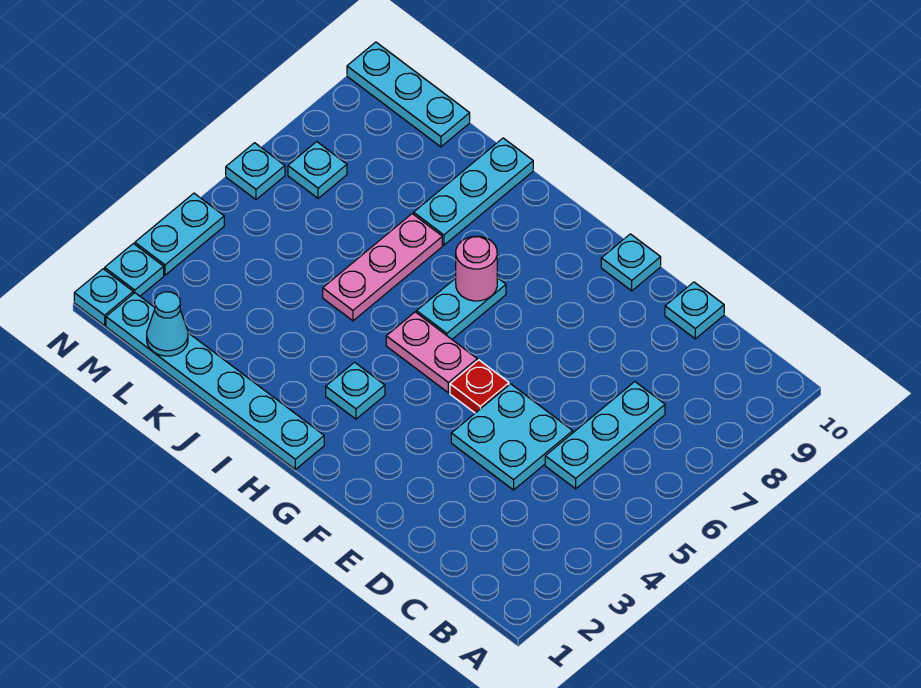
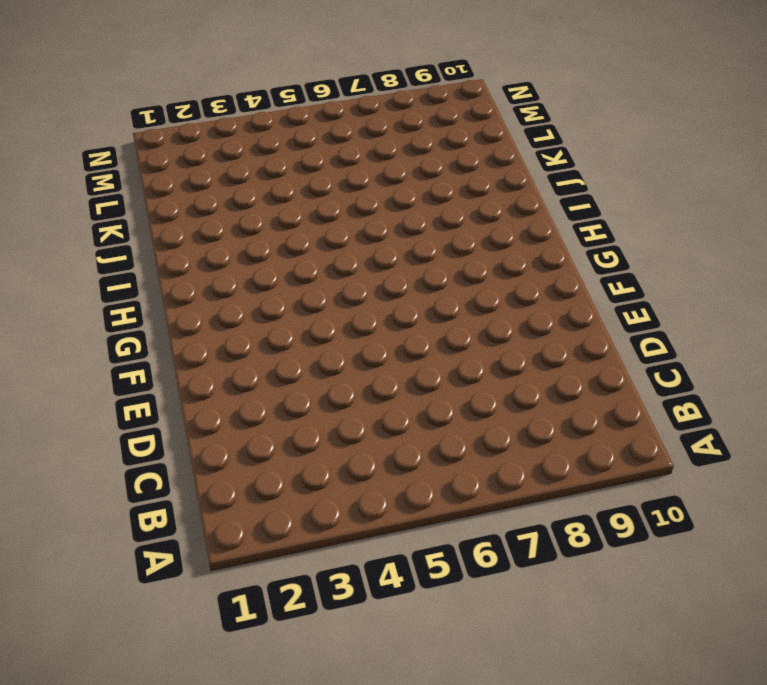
none -> cyan plate C5:C7 level 1
none -> cyan plate D4:E5 level 1
none -> cyan plate D10 level 1

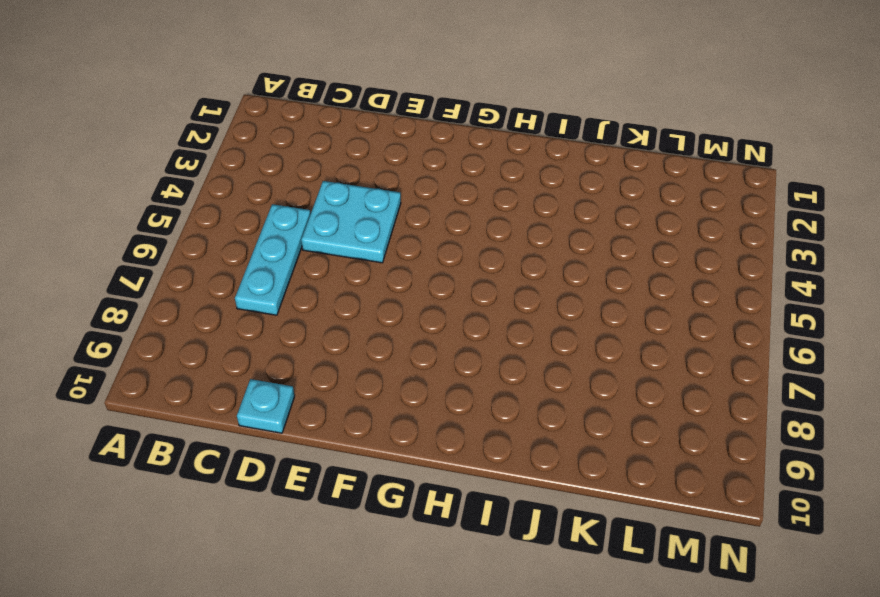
none -> red plate F5 level 1
none -> cyan plate F10 level 1
none -> pink plate G5:H5 level 1

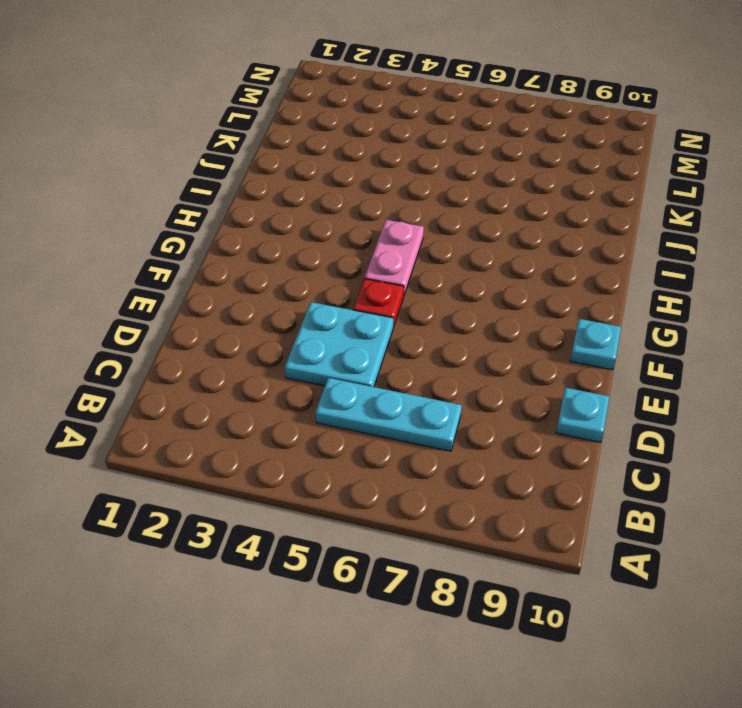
none -> cyan plate H1:M1 level 1
none -> cyan plate H3 level 1
none -> cyan plate H6:H7 level 1

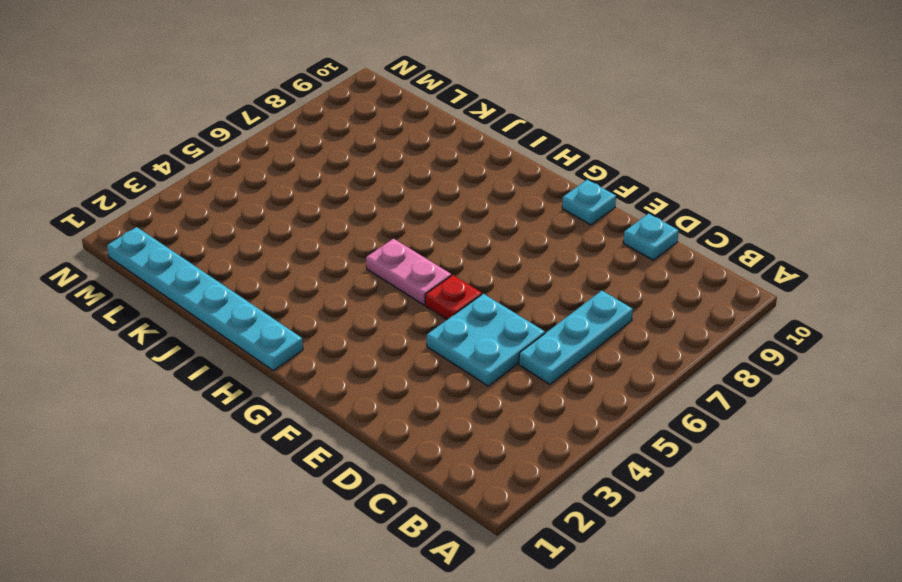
none -> cyan plate H3 level 1
none -> cyan plate H6:H7 level 1
none -> pink plate J5:J7 level 1

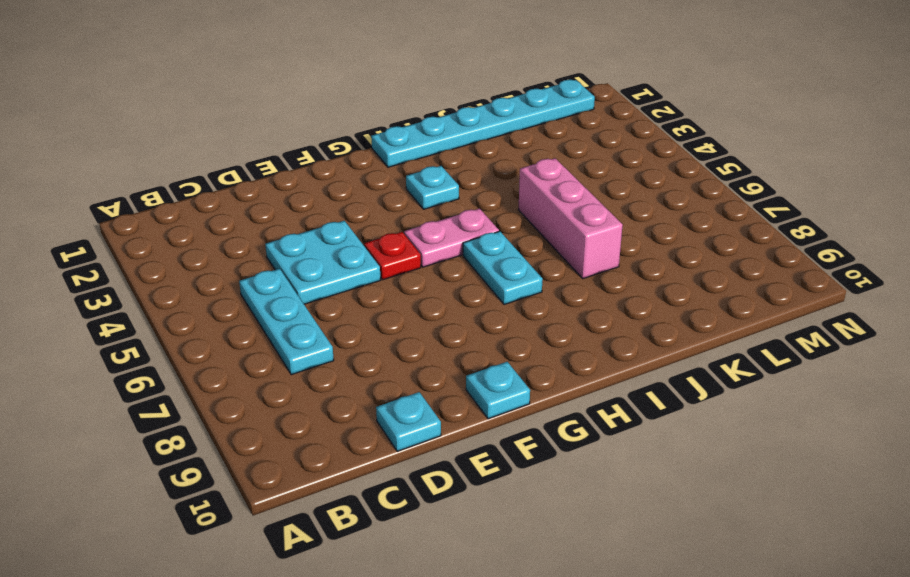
pink brick J5:J7 level 1 -> pink plate J5:J7 level 1
none -> cyan plate J8:J10 level 1
none -> cyan plate L10:N10 level 1
none -> cyan plate M7 level 1

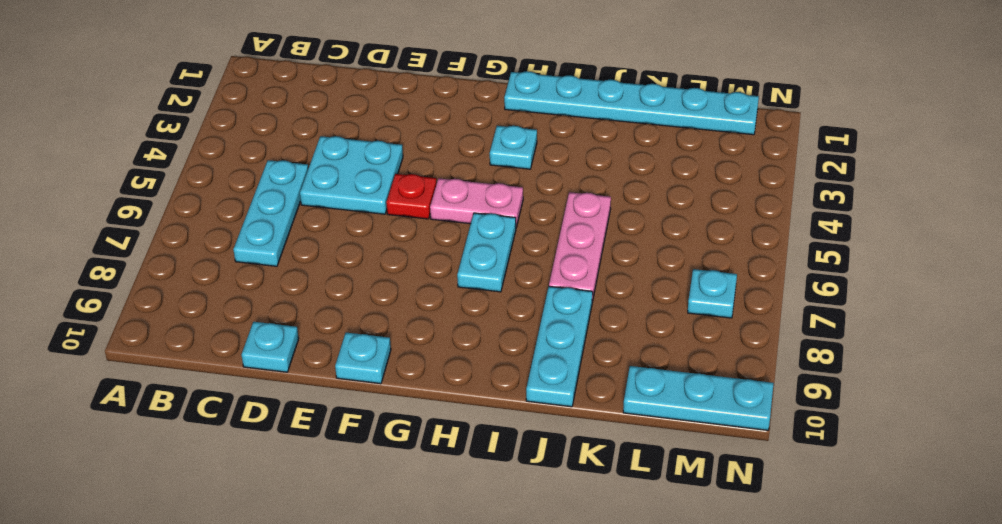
none -> cyan plate N1 level 1
none -> cyan plate N2 level 1
none -> cyan plate N3:N4 level 1

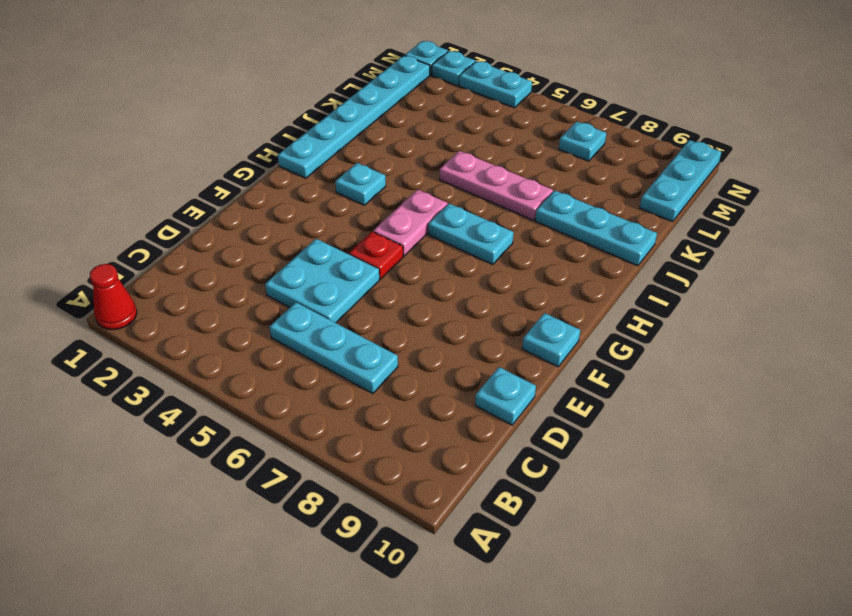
red cone A1 level 1 -> none
none -> cyan plate N6 level 1
none -> pink round brick H7 level 2
none -> cyan cone L1 level 2

